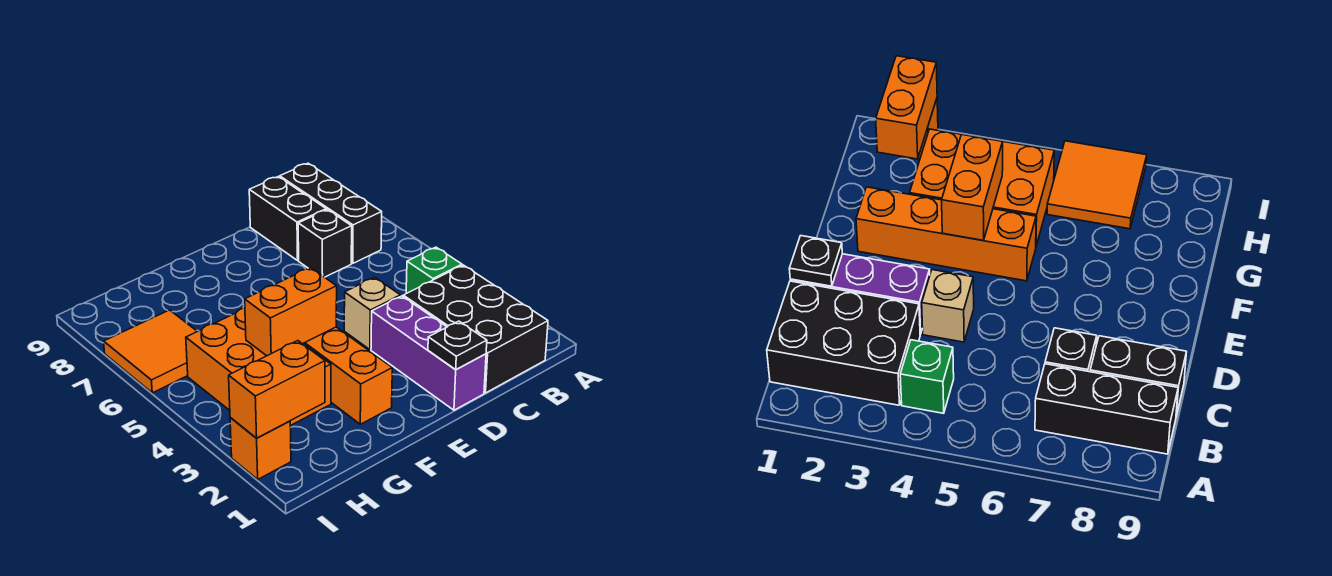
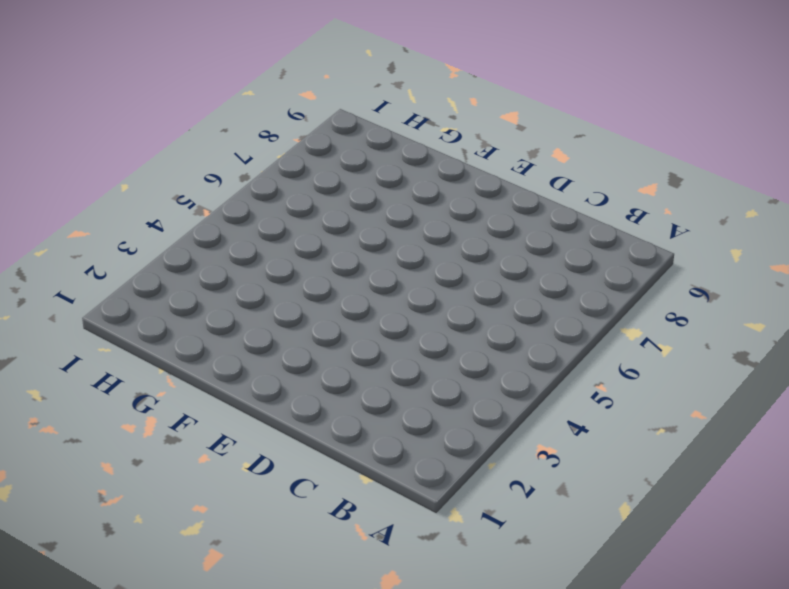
none -> black brick B1:C3 level 1
none -> green brick B4 level 1
none -> black brick B7:B9 level 1

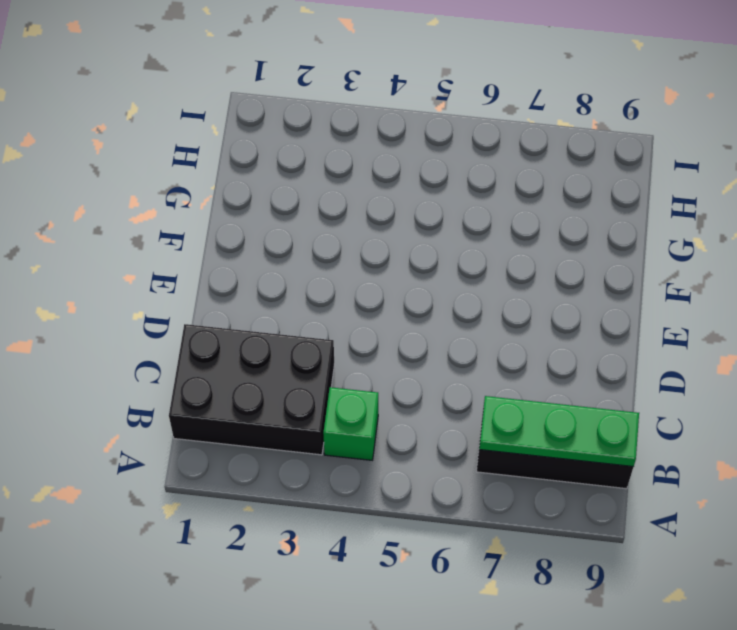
green plate B7:B9 level 2 -> none
none -> black brick C7 level 1
none -> black brick C8:C9 level 1
none -> purple brick D1:D3 level 1

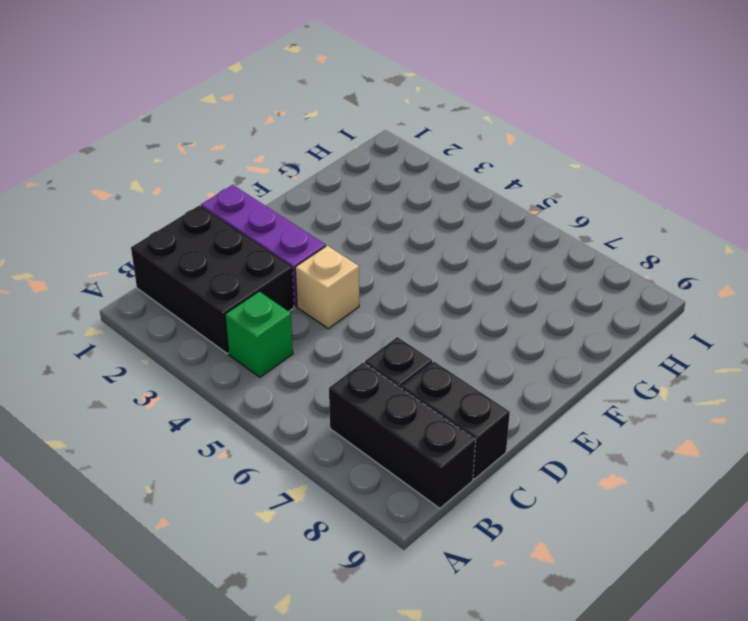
none -> orange brick F2:F5 level 1
none -> orange brick G3:H5 level 1
none -> orange tile H6:I7 level 1

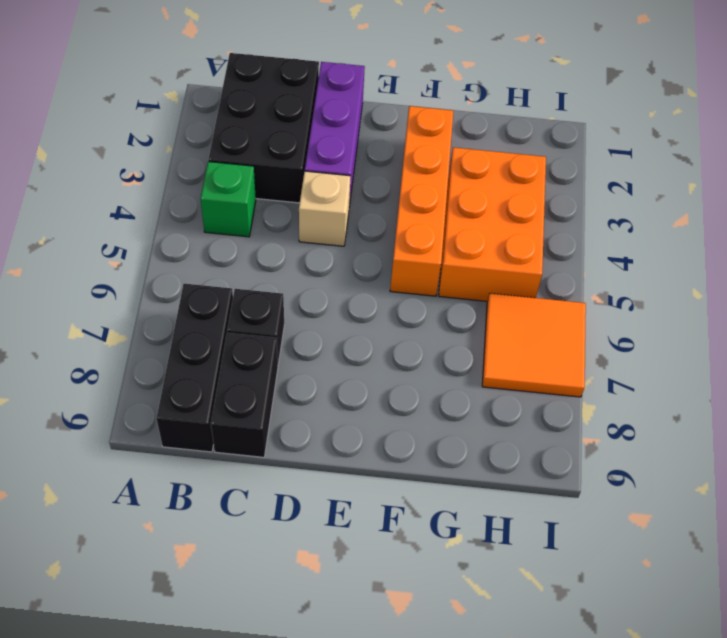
none -> orange brick I2 level 1
none -> black plate D1 level 2
none -> orange brick F4:G4 level 2

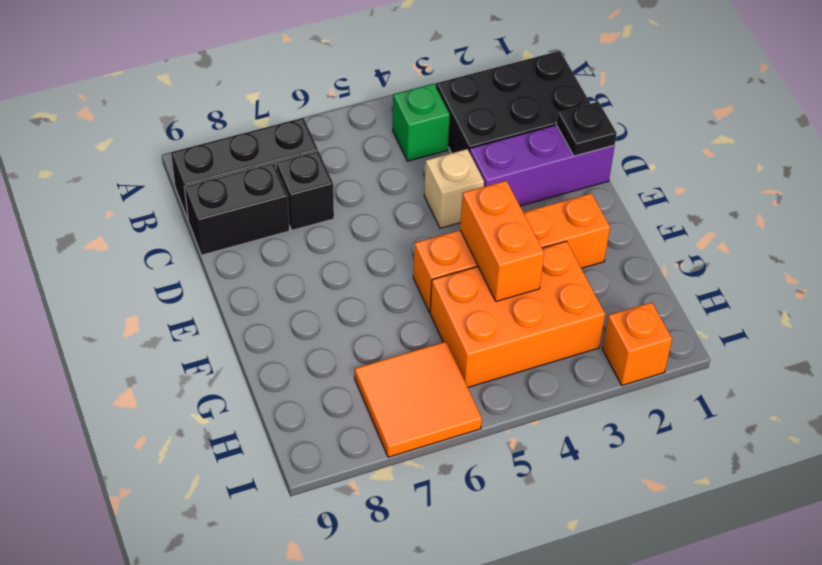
none -> orange brick H2:I2 level 2

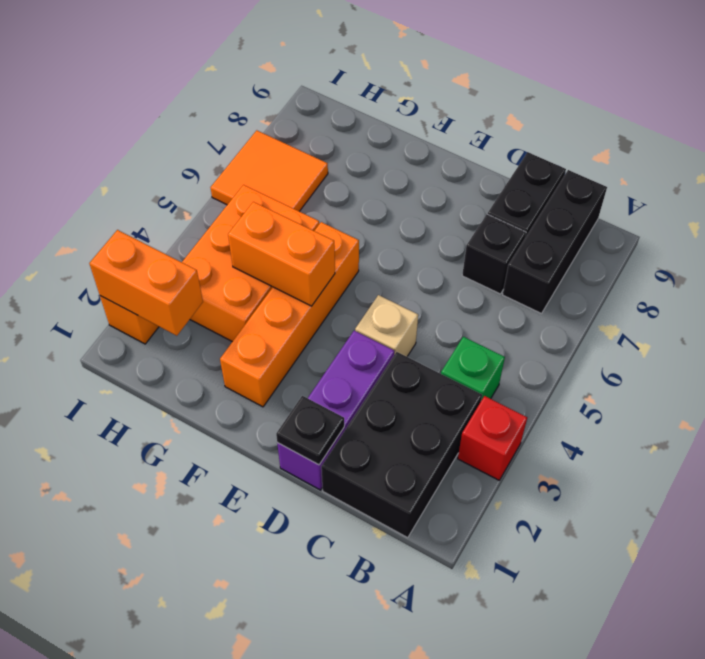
red brick A3 level 1 -> none

